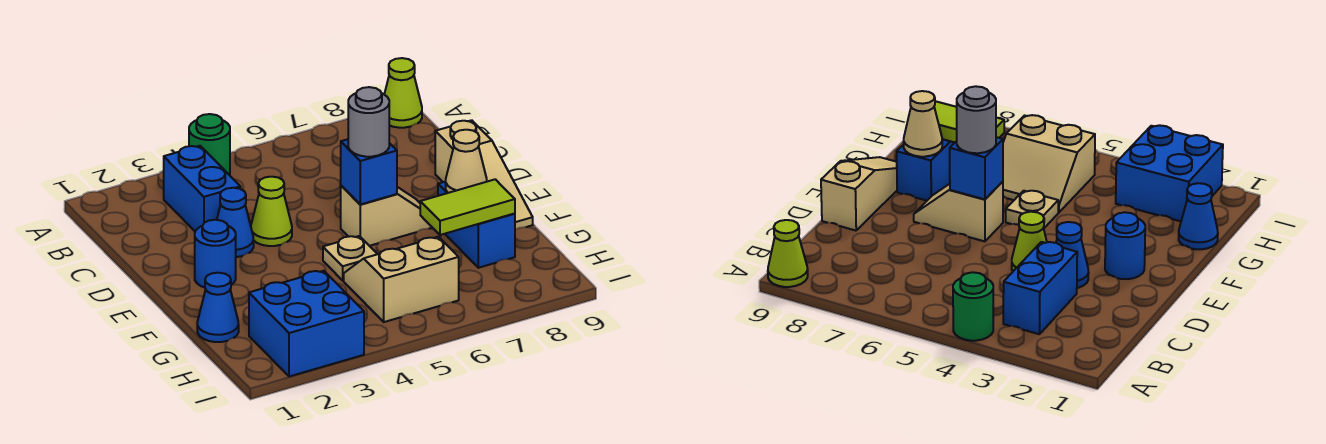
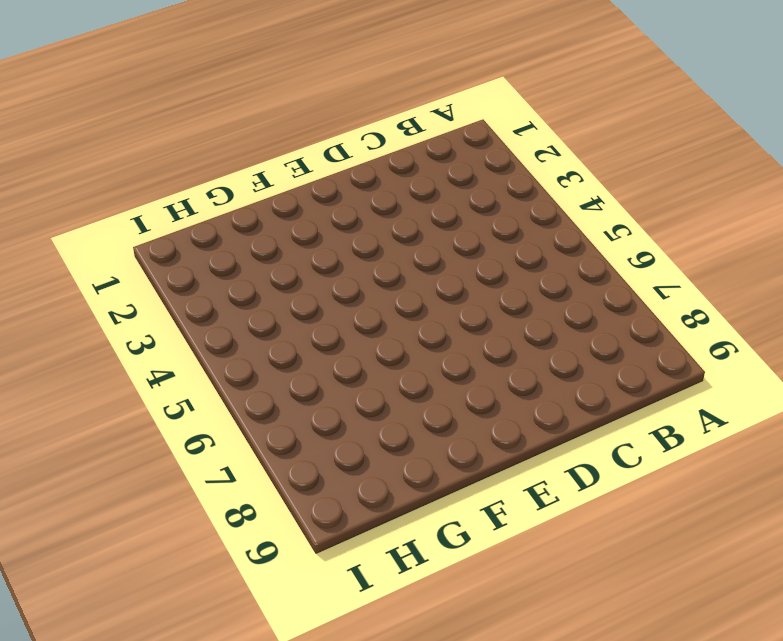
none -> green round brick A4 level 1
none -> lime cone A9 level 1
none -> blue brick B3:C3 level 1

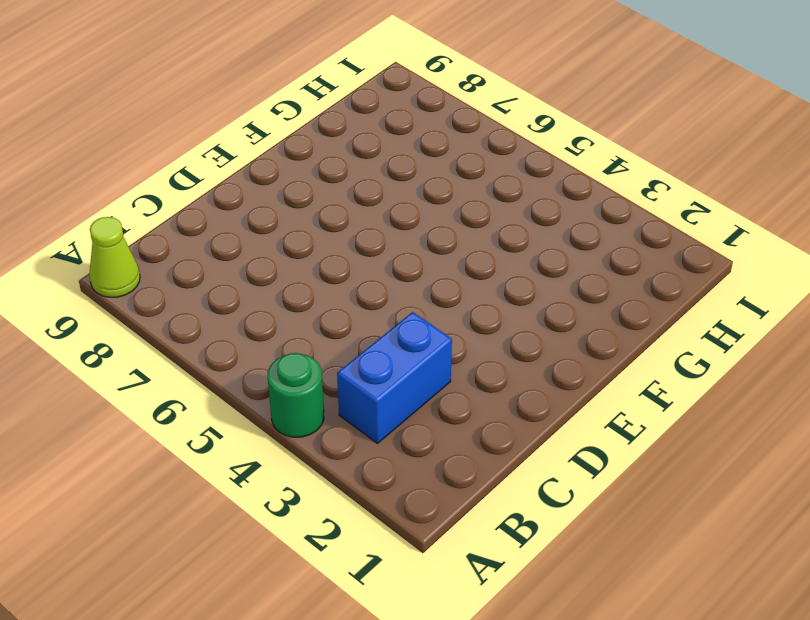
none -> blue cone D3 level 1
none -> lime cone D4 level 1
none -> tan slope D9:F9 level 1 top D

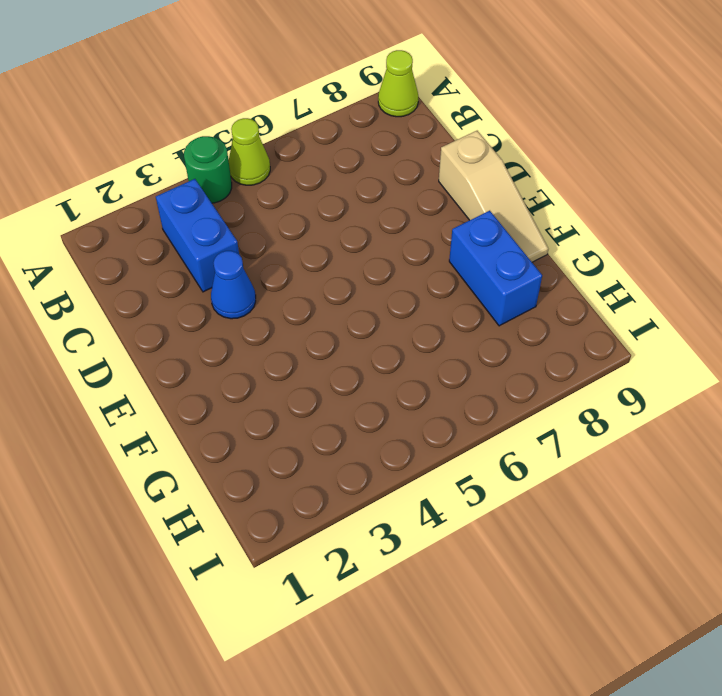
lime cone A5 level 1 -> lime cone D4 level 1
none -> blue round brick E2 level 1
none -> tan slope E6:E7 level 1 top 6
none -> tan plate F5 level 1

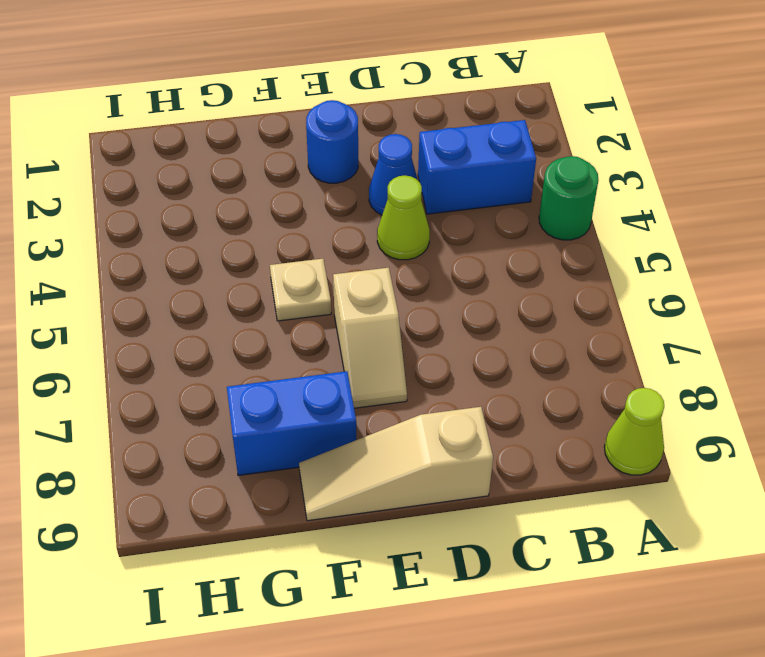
none -> blue cone G1 level 1
none -> tan slope G5:H6 level 1 top H
none -> blue brick H2:I3 level 1

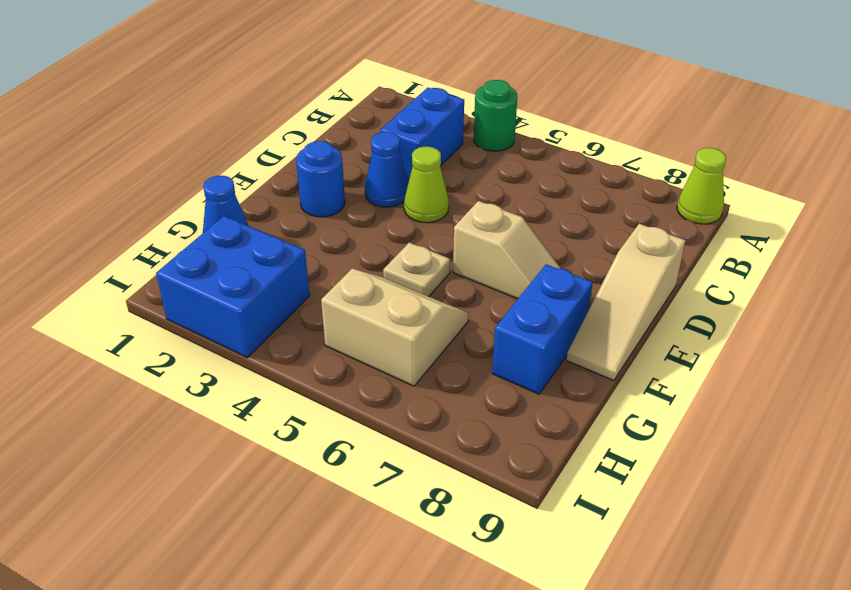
none -> blue brick E6 level 2
none -> tan cone F8 level 2
none -> lime tile G7:G8 level 2

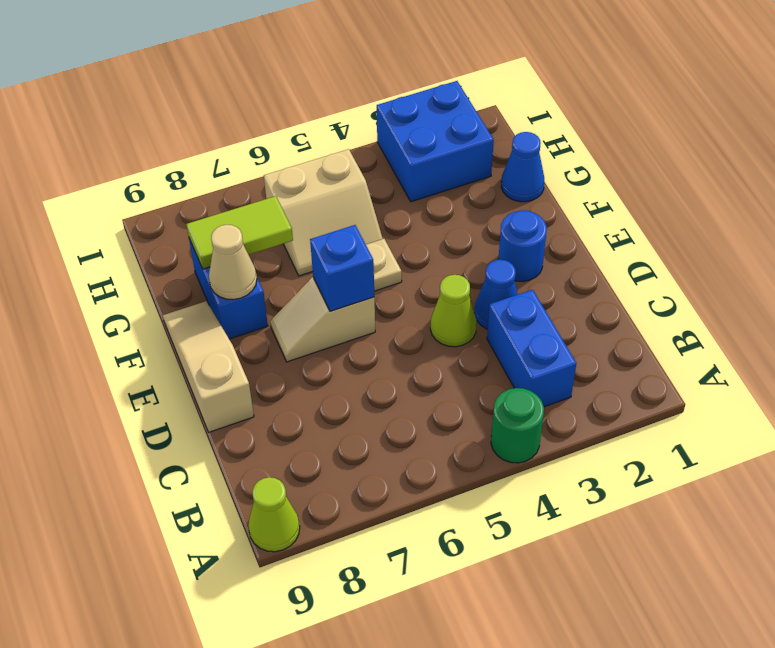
none -> grey round brick E6 level 3

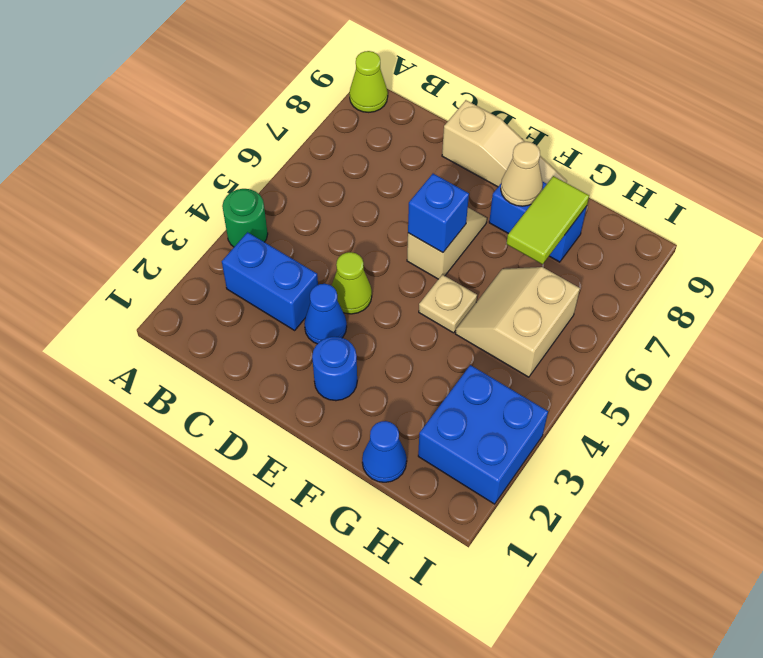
none -> grey round brick E6 level 3

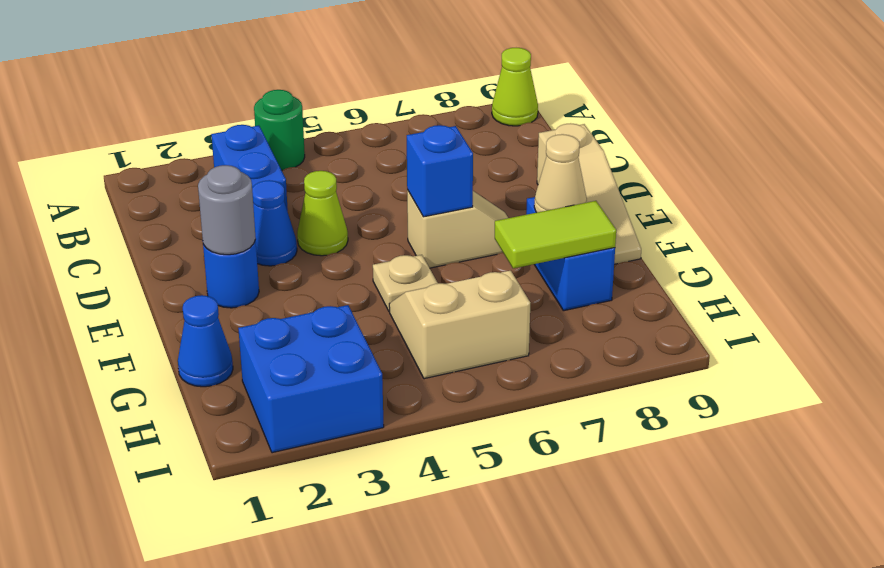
grey round brick E2 level 2 -> grey round brick E6 level 3

